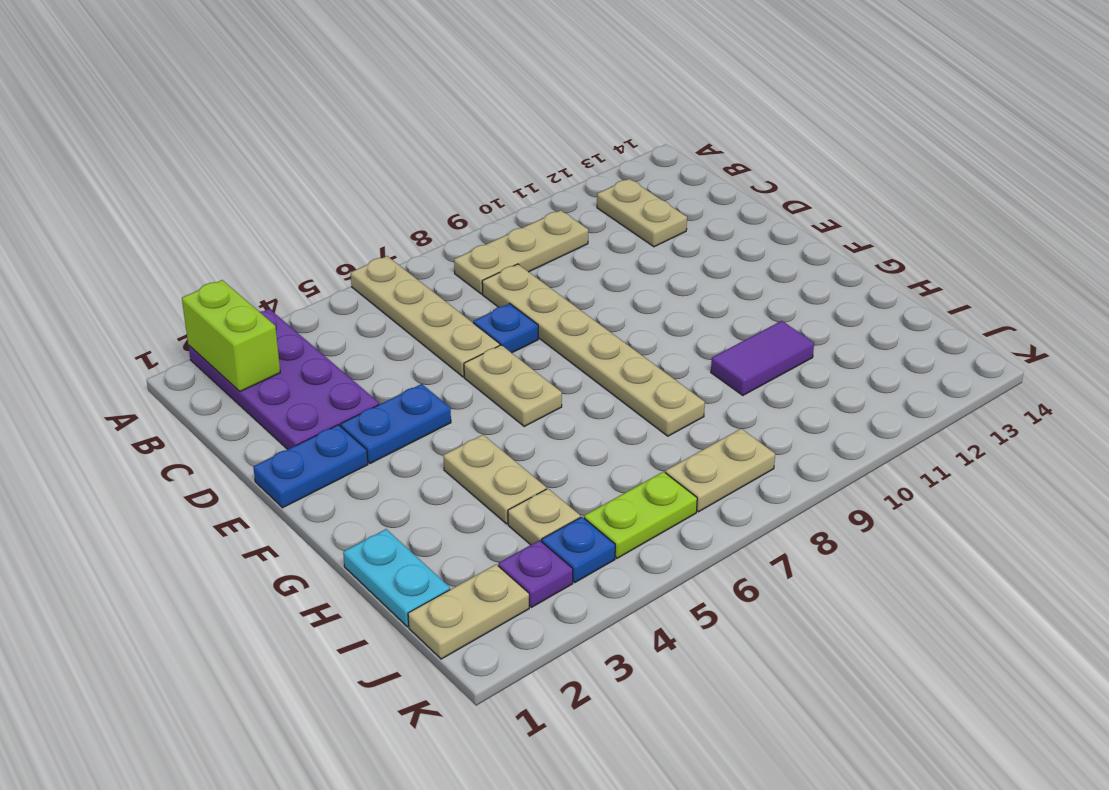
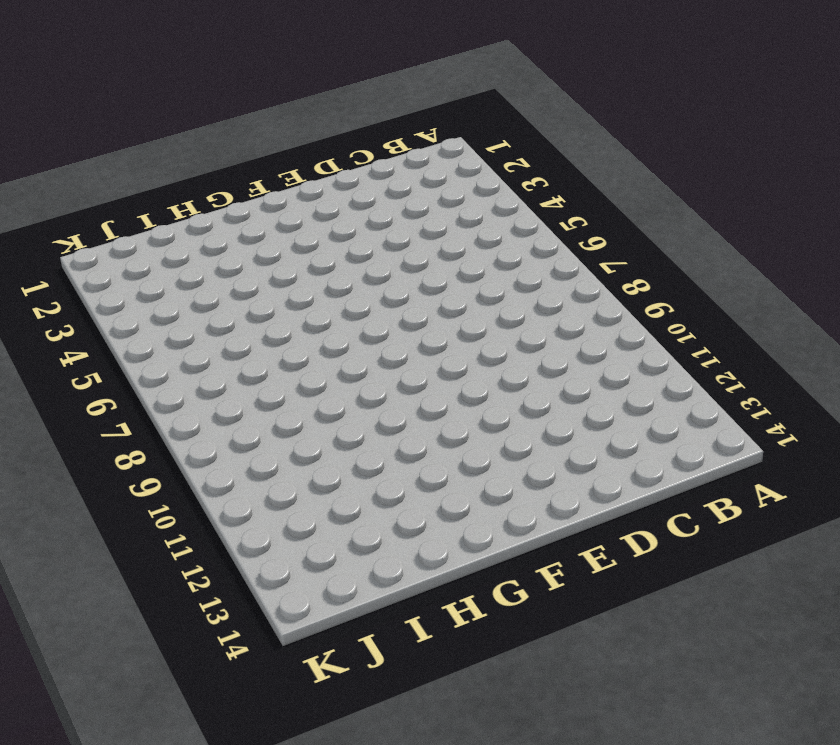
none -> purple plate A2:D3 level 1
none -> tan plate A6:D6 level 1
none -> tan plate B8:B10 level 1

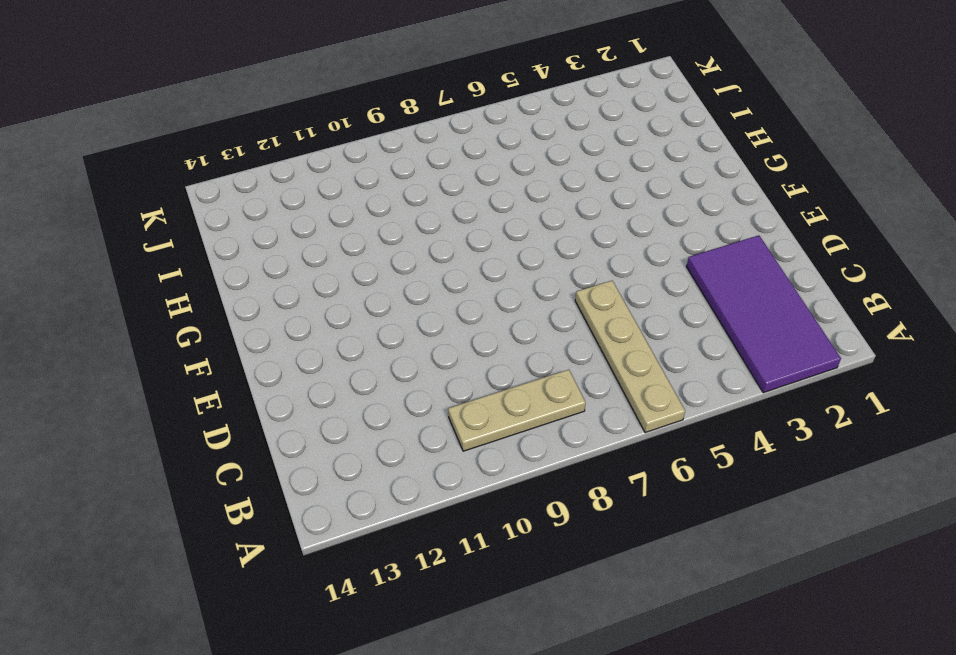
purple tile A2:D3 level 1 -> purple plate A2:D3 level 1
none -> tan plate B12:C12 level 1
none -> tan plate C8:H8 level 1
none -> blue plate D7 level 1

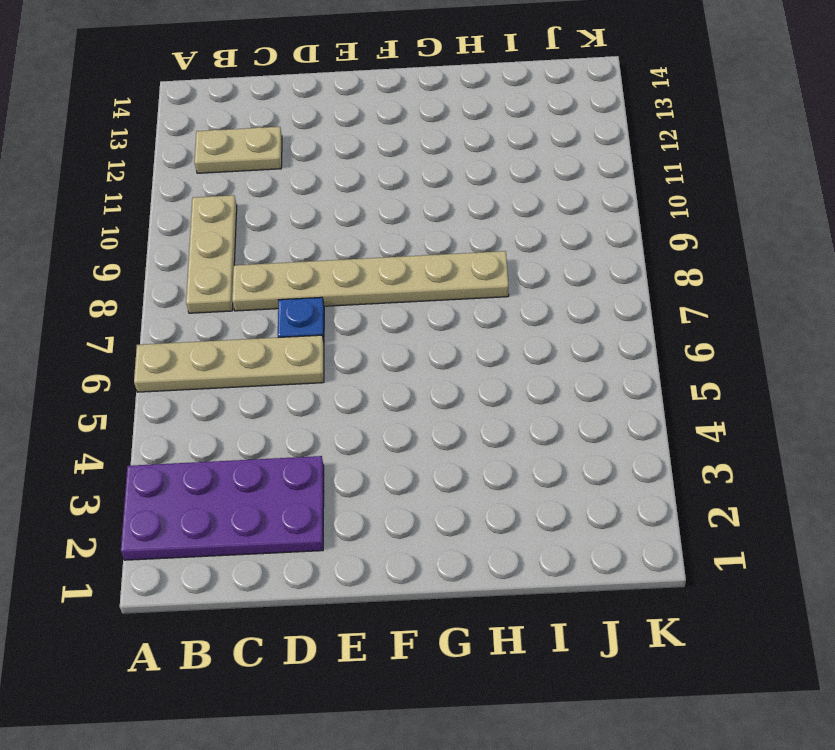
none -> blue plate E1:E2 level 1
none -> blue plate E3:E4 level 1
none -> tan plate E6:F6 level 1

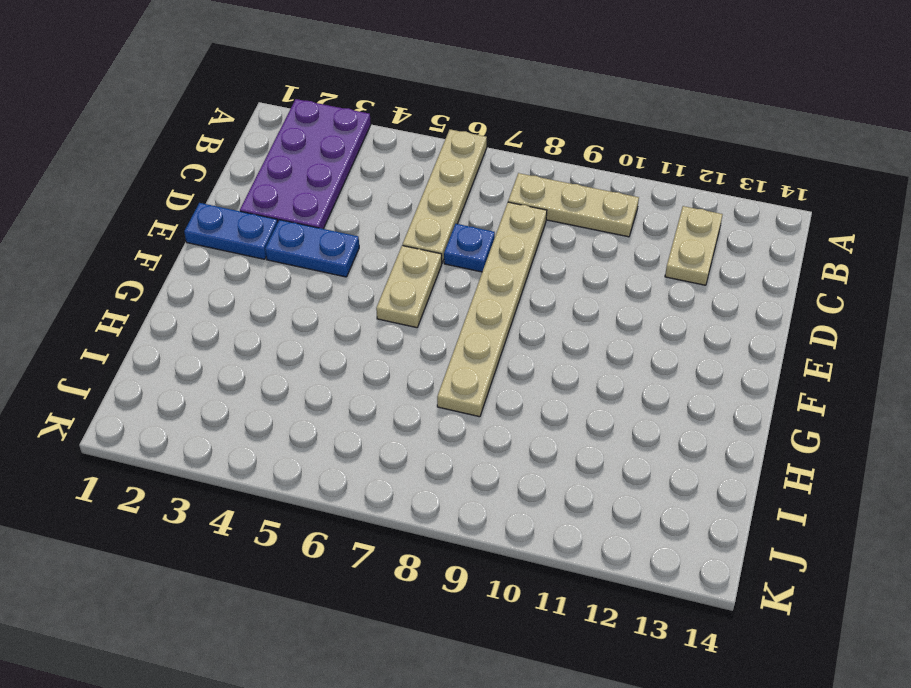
none -> tan plate G4:H4 level 1
none -> cyan plate H1:I1 level 1
none -> purple tile H10:H11 level 1

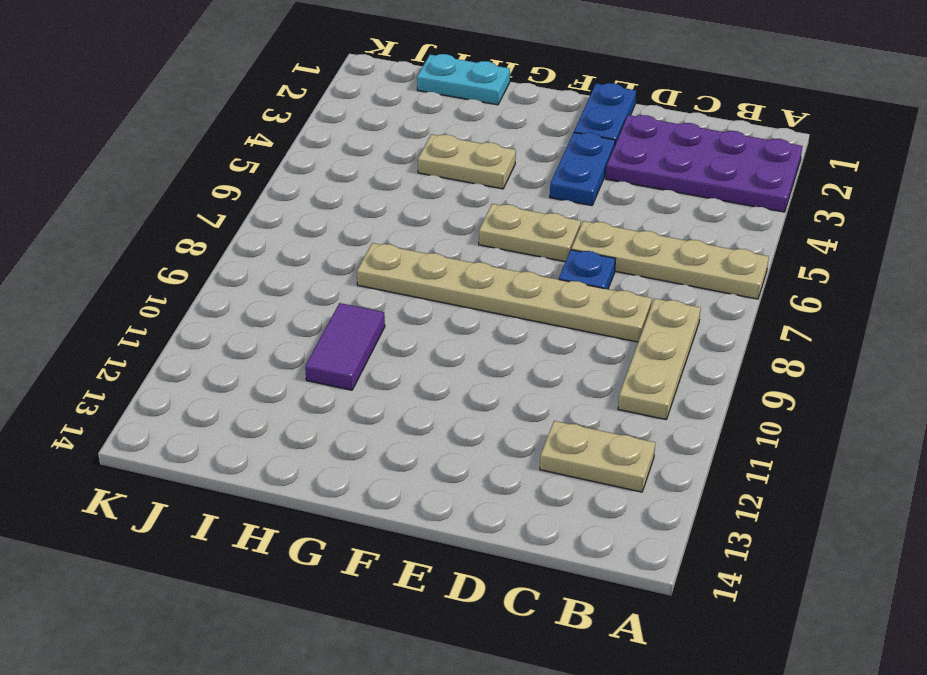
none -> tan plate I4 level 1
none -> tan plate J1:J2 level 1
none -> purple plate J3 level 1

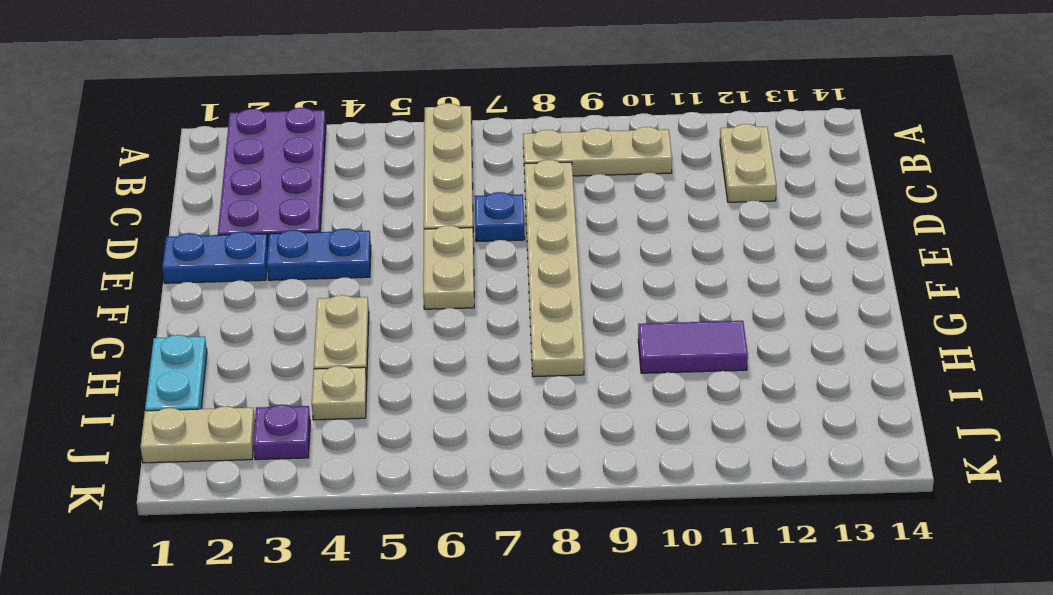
none -> blue plate J4 level 1
none -> lime plate J5:J6 level 1
none -> tan plate J7:J8 level 1

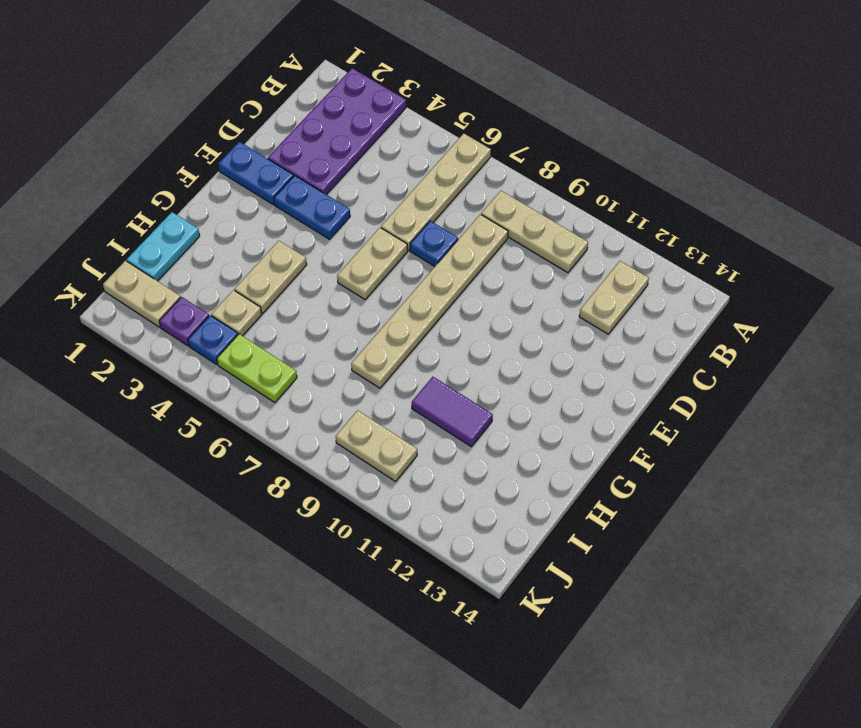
tan plate J9:J10 level 1 -> tan plate J7:J8 level 1
none -> lime brick A2:B2 level 2

